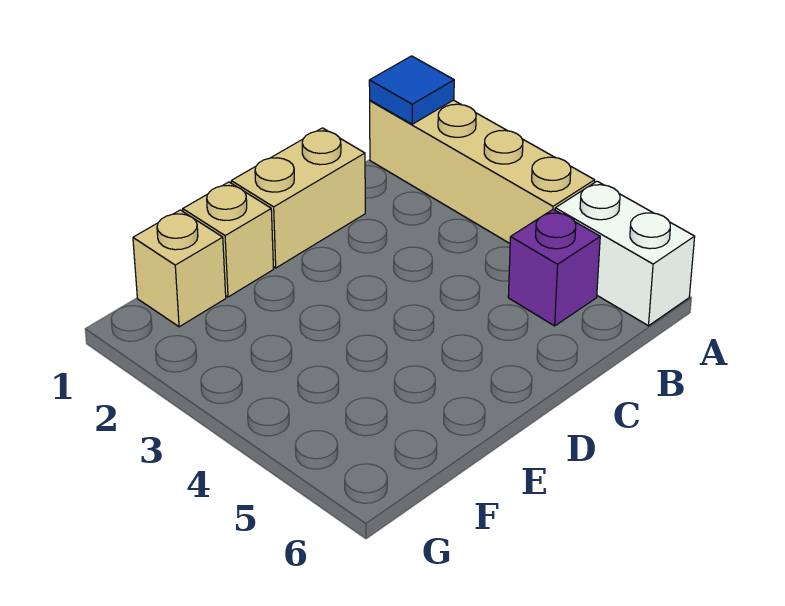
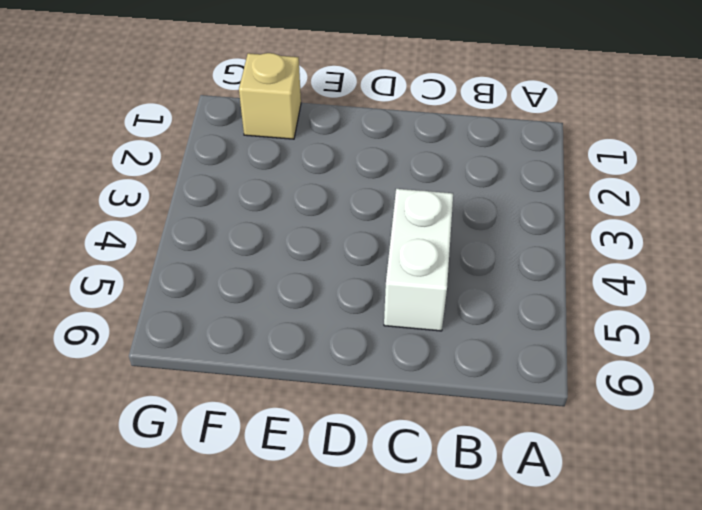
white brick C4:C5 level 1 -> white brick A5:A6 level 1
none -> tan brick A1:A4 level 1
none -> purple brick B5 level 1

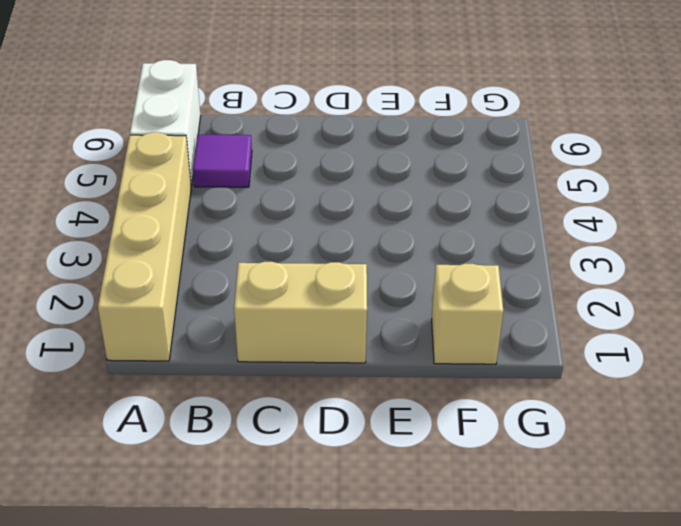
purple tile B5 level 1 -> purple brick B5 level 1
none -> tan brick E1 level 1
none -> blue tile A1 level 2

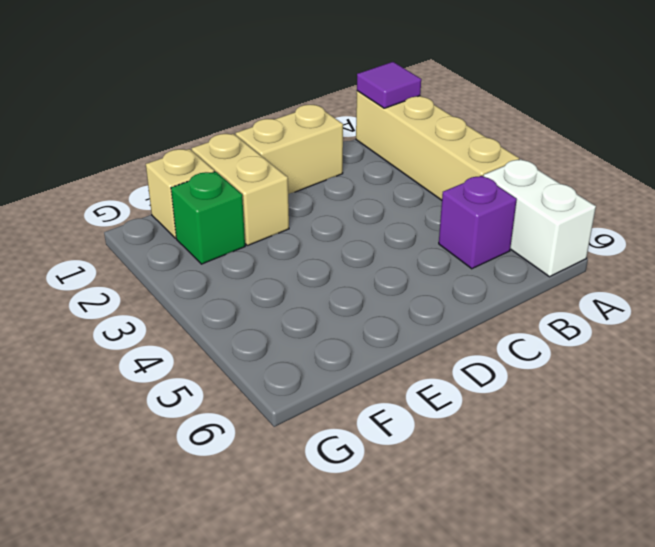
purple tile A1 level 2 -> blue tile A1 level 2
tan brick E1:E2 level 1 -> tan brick E1 level 1
green brick F2 level 1 -> none

